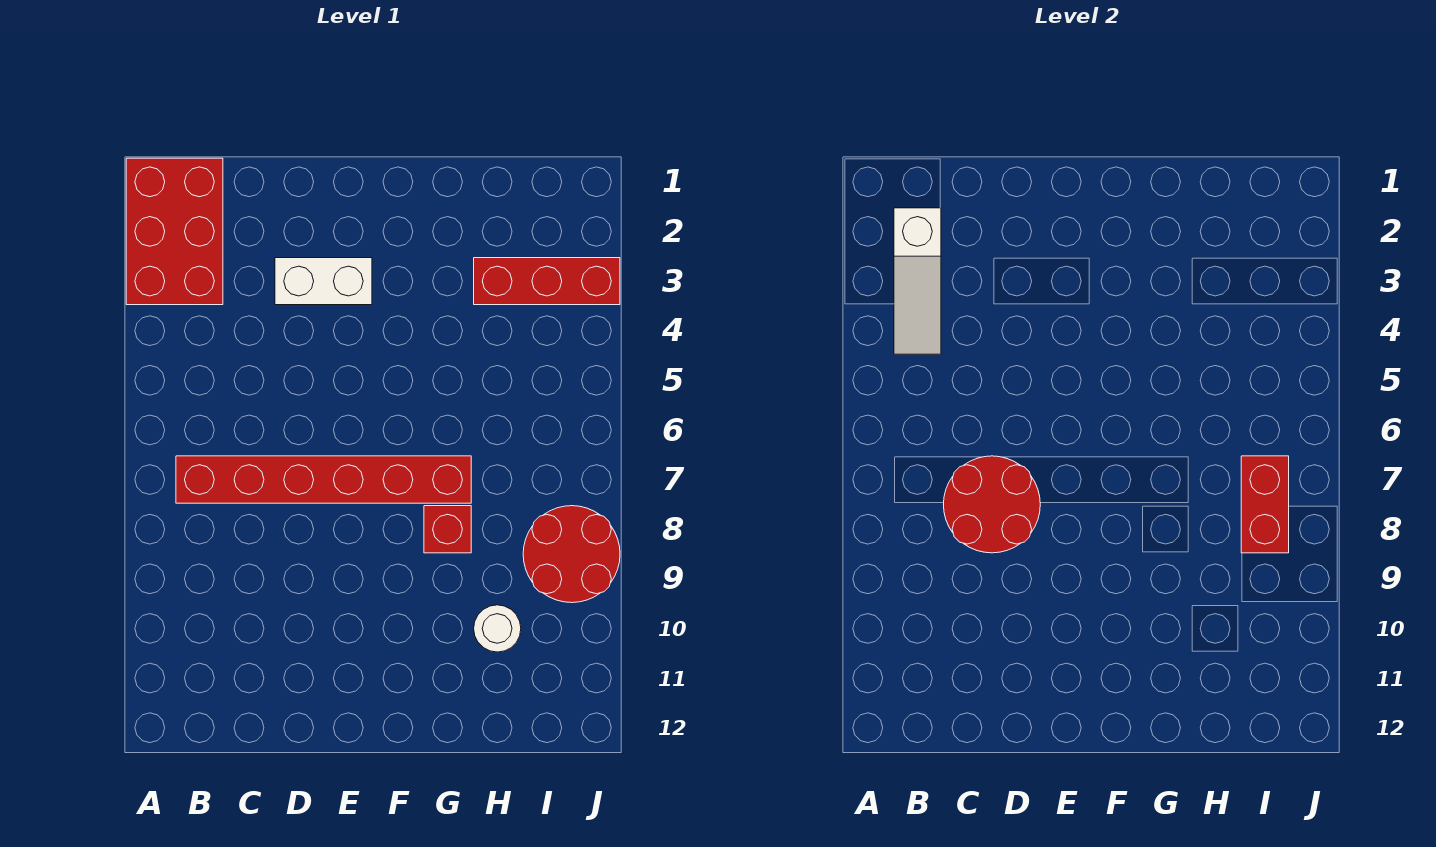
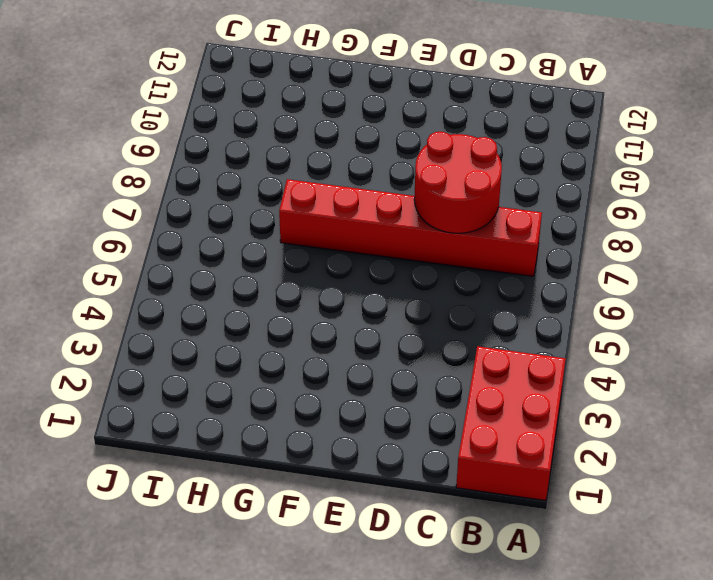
none -> white brick D3:E3 level 1
none -> red brick G8 level 1

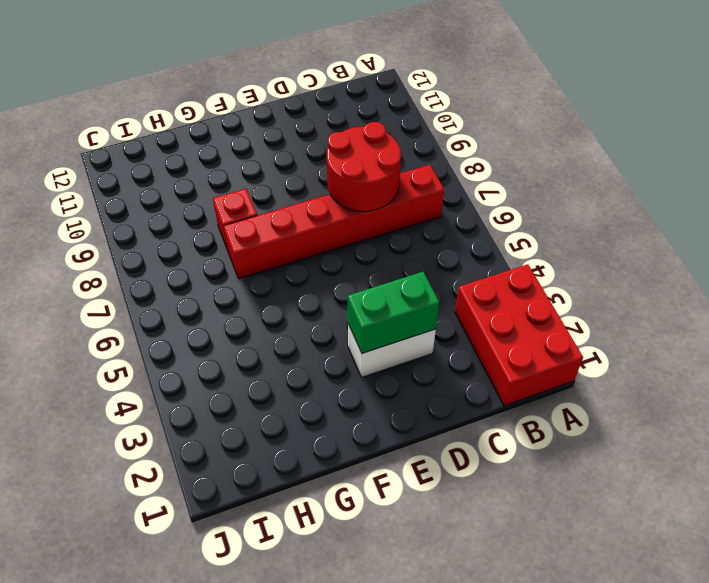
green brick D3:E3 level 2 -> none
none -> red brick H3:J3 level 1
none -> white round brick H10 level 1

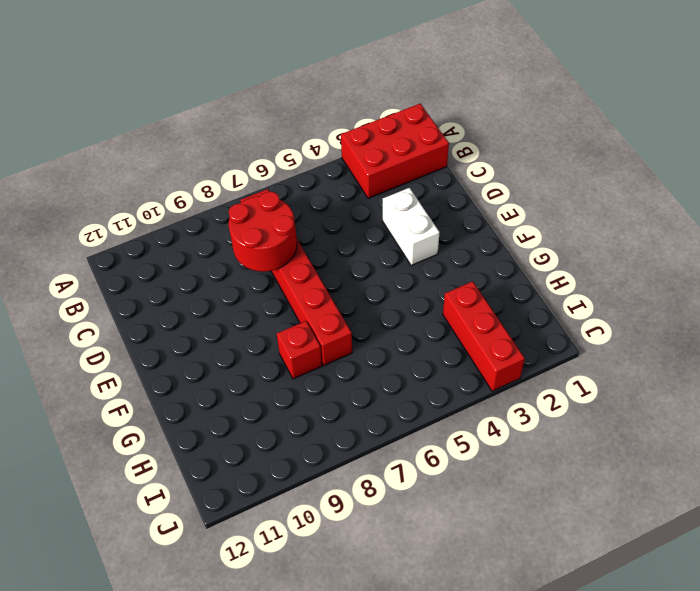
none -> white round brick H10 level 1
none -> red round brick I8:J9 level 1

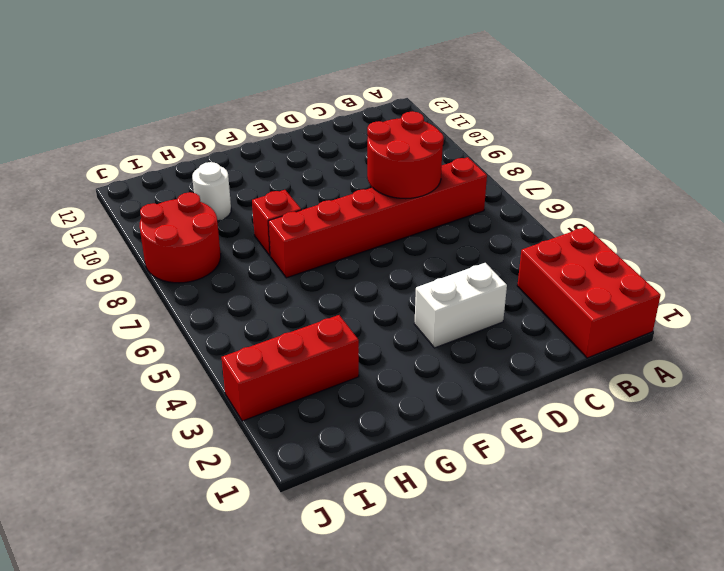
none -> white slope B2:B4 level 2 top 2
none -> red brick I7:I8 level 2

